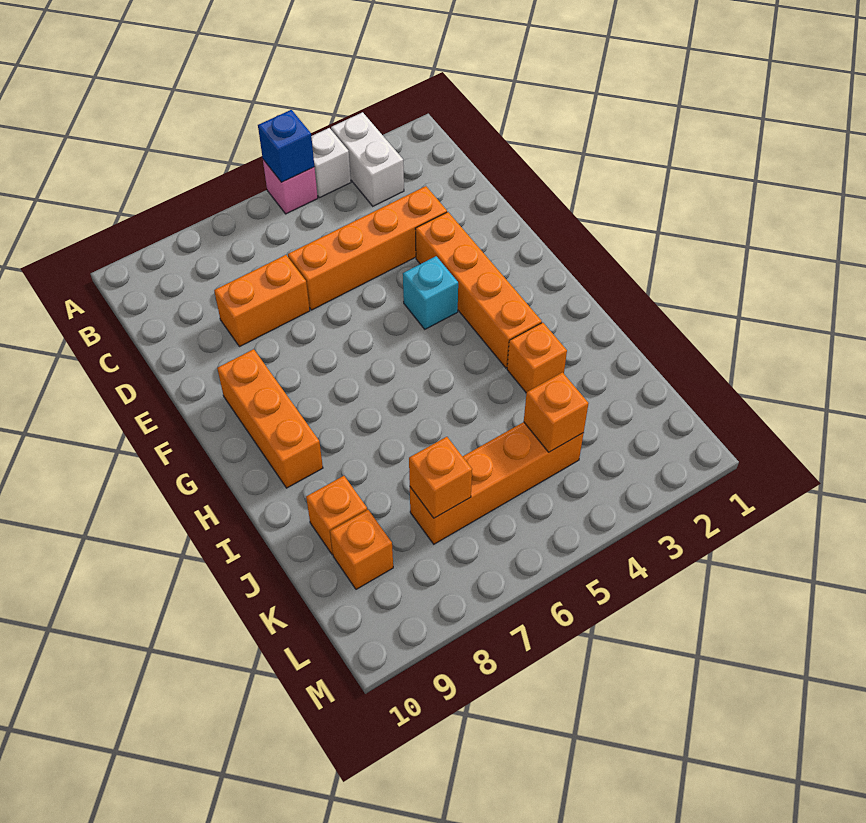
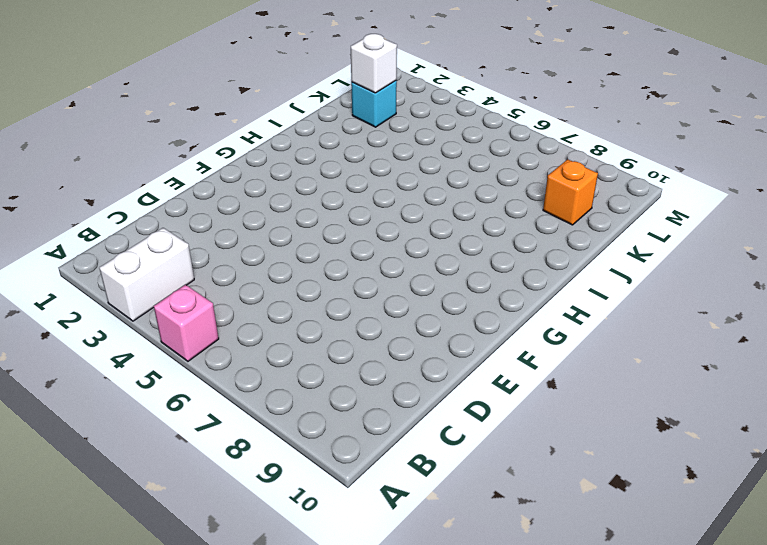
cyan brick K2 level 1 -> cyan brick F4 level 1
white brick K2 level 2 -> white brick A4 level 1
none -> orange brick D3:D6 level 1
none -> orange brick D7:D8 level 1
none -> orange brick E3:H3 level 1

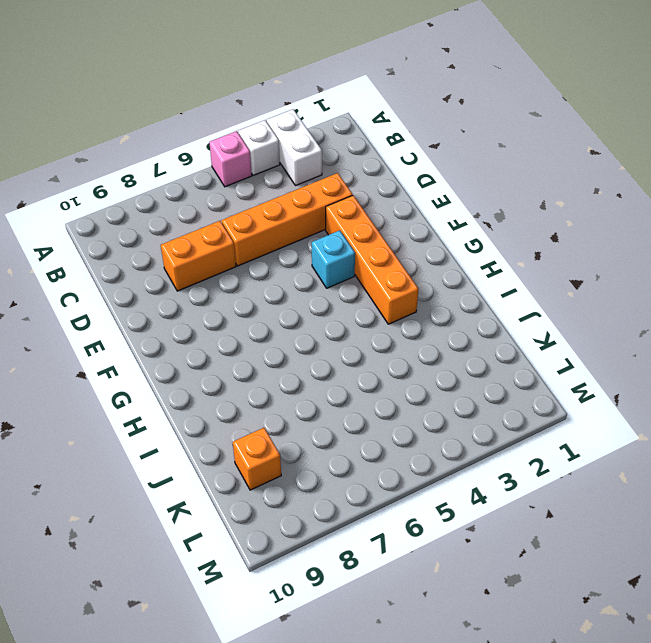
none -> orange brick F9:H9 level 1
none -> orange brick I3 level 1
none -> orange brick J9 level 1

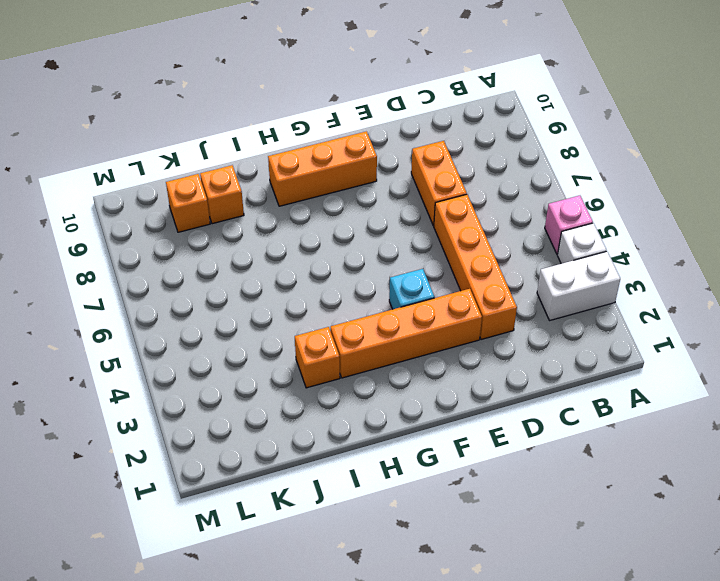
none -> orange brick K4:K7 level 1
none -> blue brick A5 level 2
none -> orange brick K4 level 2

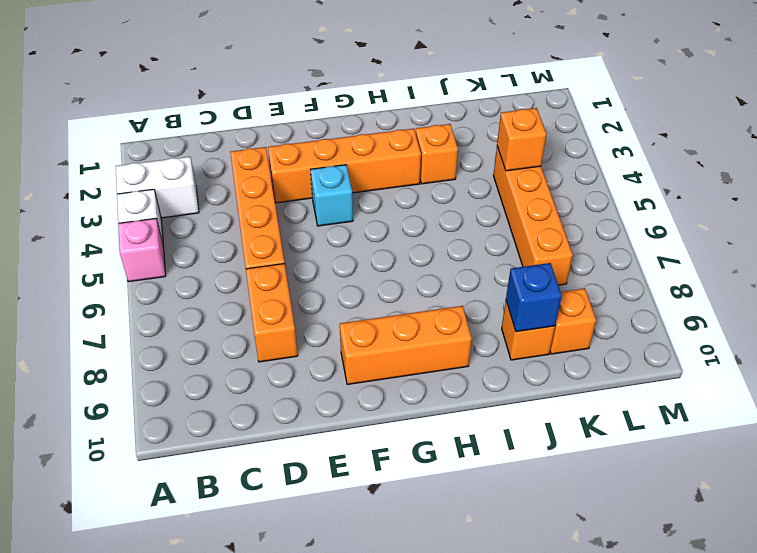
blue brick J9 level 2 -> blue brick A5 level 2
none -> orange brick K7 level 2

